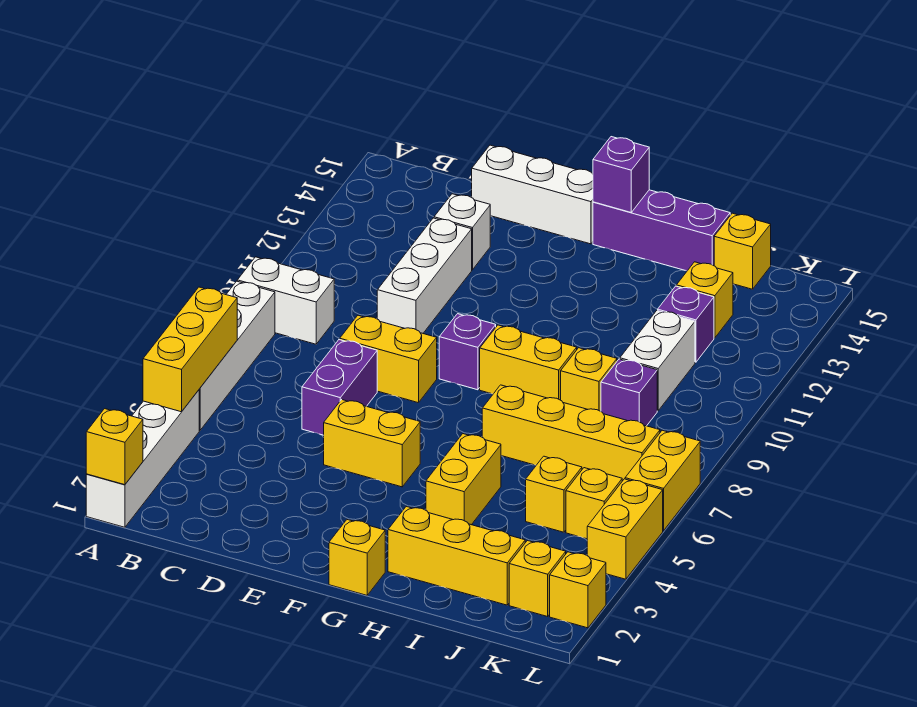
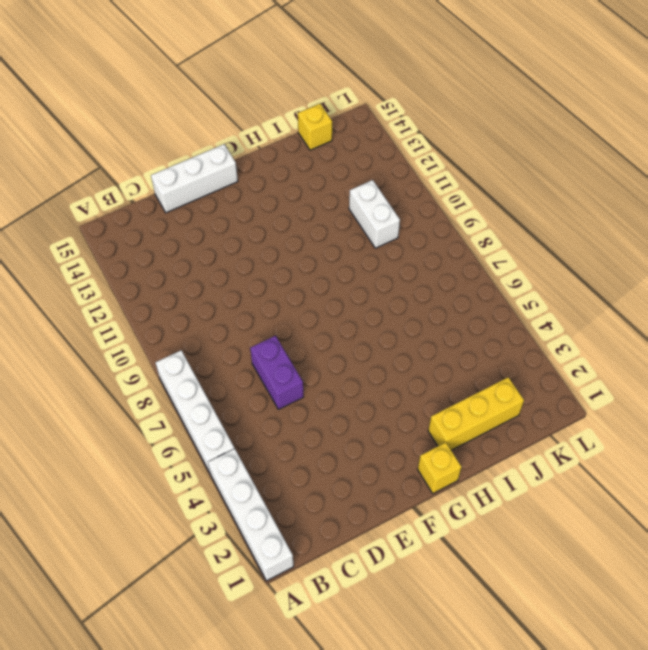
none -> white brick A9:B9 level 1
none -> yellow brick D8:E8 level 1
none -> white brick D10:D12 level 1
none -> white brick D13 level 1

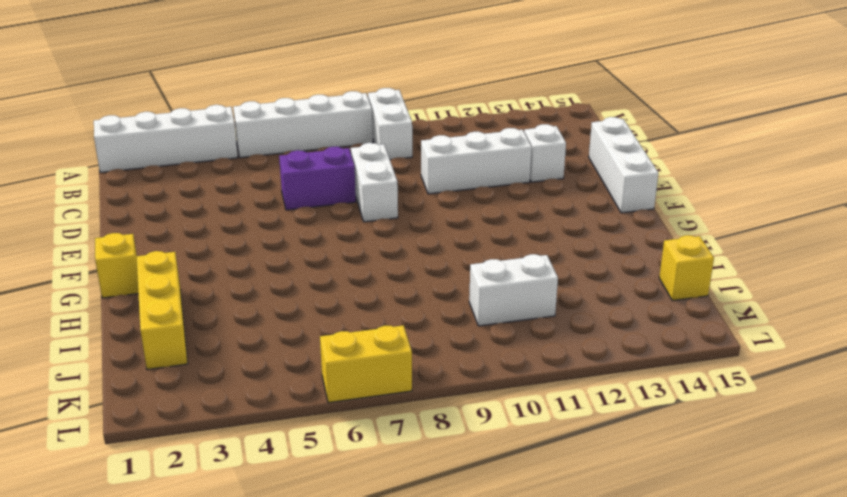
white brick D8:E8 level 1 -> yellow brick D8:E8 level 1
none -> yellow brick E5:F5 level 1
none -> purple brick F9 level 1
none -> yellow brick G9:H9 level 1
none -> purple brick G15:I15 level 1

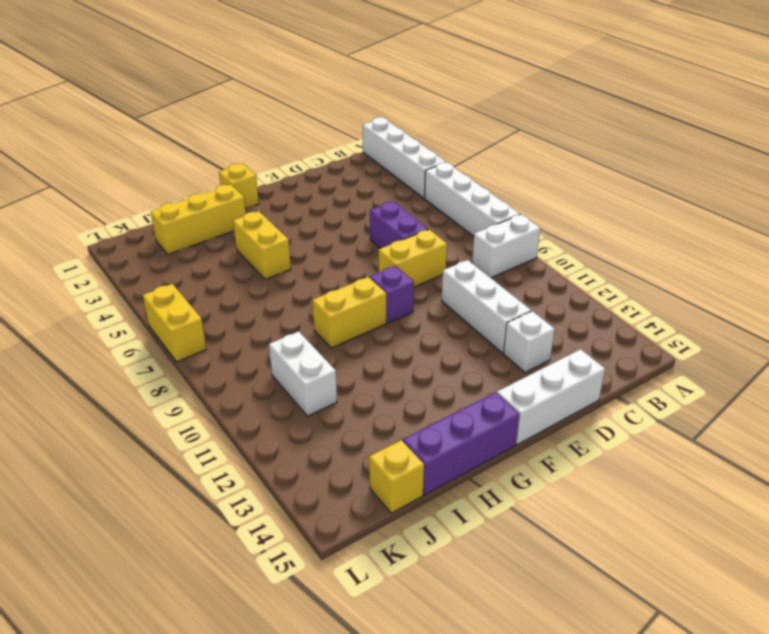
none -> yellow brick E5:F5 level 1
none -> yellow brick H7:K7 level 1
none -> yellow brick I9 level 1
none -> yellow brick J5 level 1

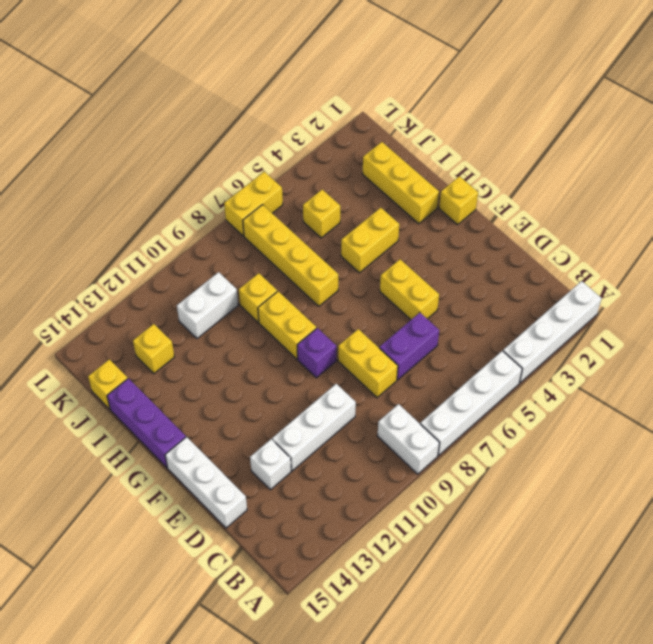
none -> purple brick J9 level 1
none -> purple brick J12 level 1
none -> yellow brick K2 level 1
none -> yellow brick K5 level 1

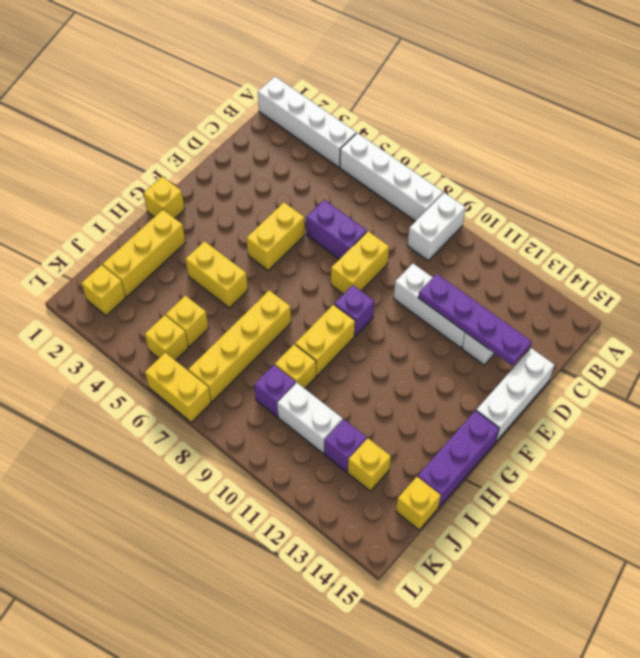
purple plate D11:D14 level 2 -> none
none -> yellow brick L2 level 1
none -> yellow brick L4:L5 level 1
none -> yellow brick A1 level 2
none -> yellow brick A4:A6 level 2

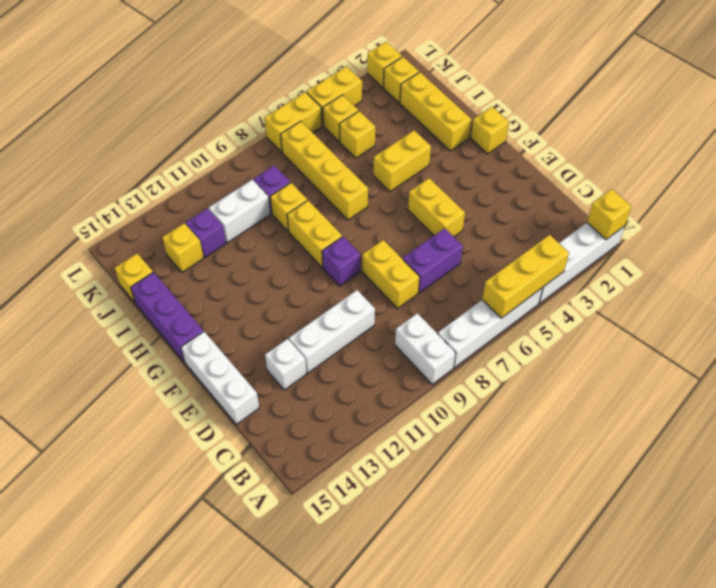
none -> purple brick G15 level 2

